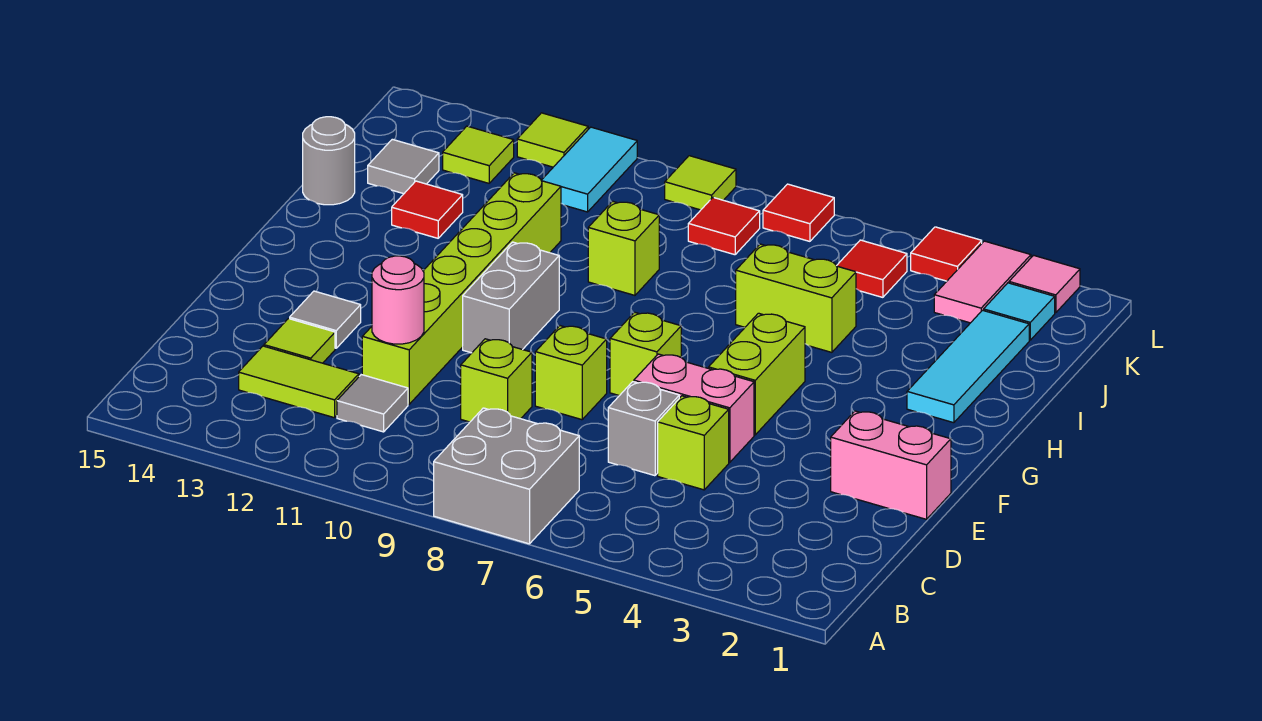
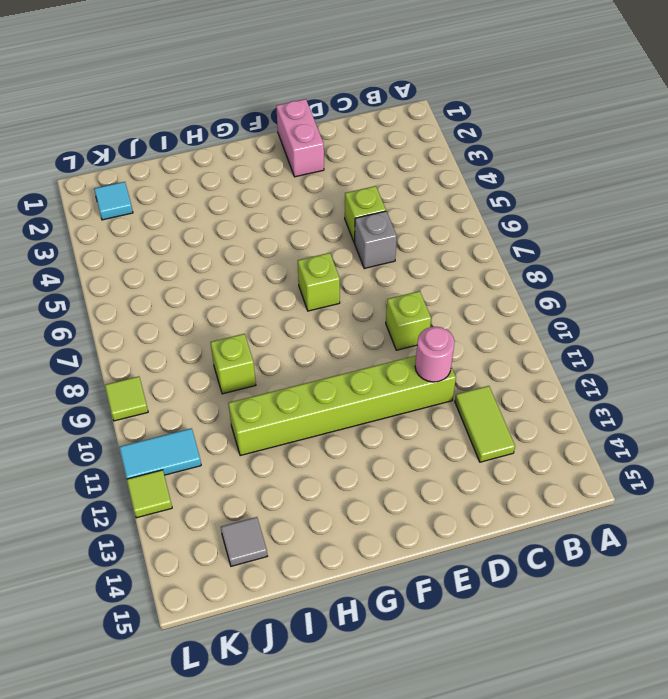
none -> grey brick A7:B8 level 1
none -> grey tile C11 level 1
none -> lime tile D13 level 1
none -> pink brick E5:E6 level 1

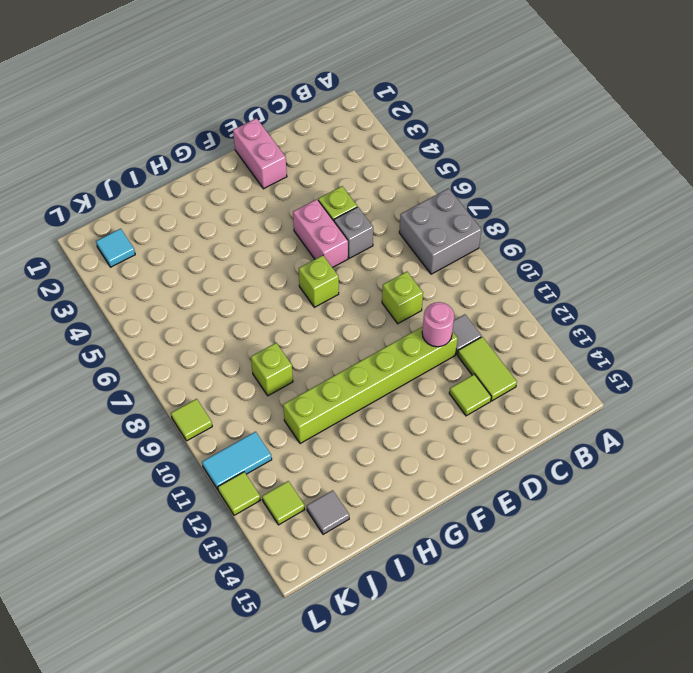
none -> lime brick E8 level 1
none -> grey tile E13 level 1
none -> lime brick F5:G5 level 1
none -> grey brick F10:G10 level 1

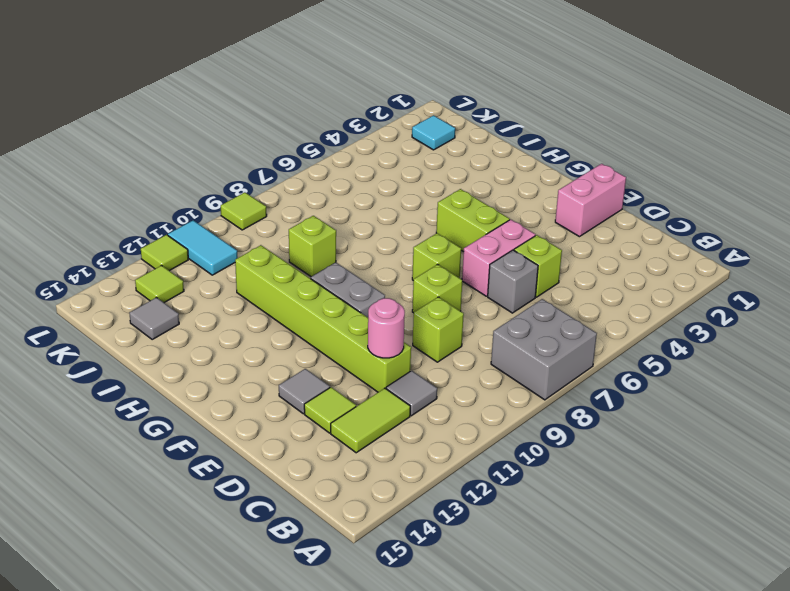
none -> cyan tile H2:J2 level 1
none -> lime brick I5:I6 level 1
none -> red tile I13 level 1
none -> grey round brick I15 level 1

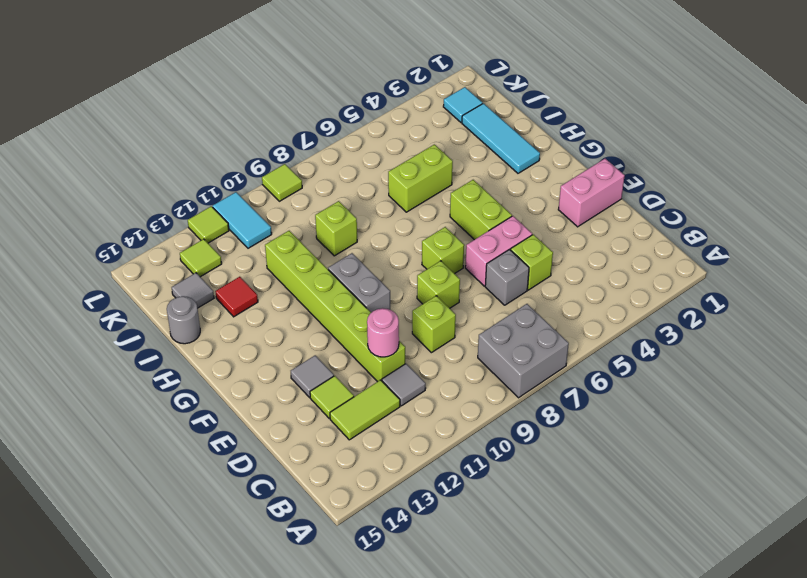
none -> pink tile K3:L3 level 1
none -> red tile K5 level 1
none -> red tile K8 level 1
none -> pink tile L2 level 1

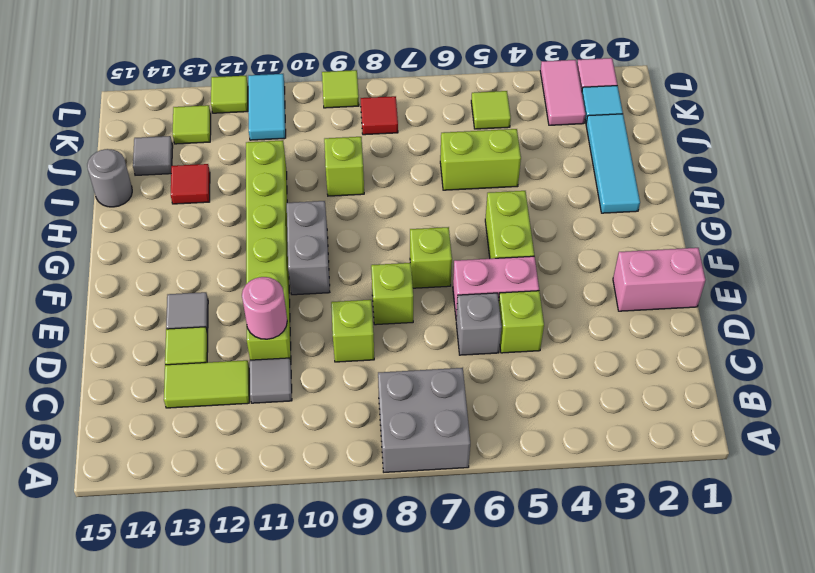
lime tile K5 level 1 -> red tile K5 level 1
none -> red tile L4 level 1
none -> red tile L7 level 1

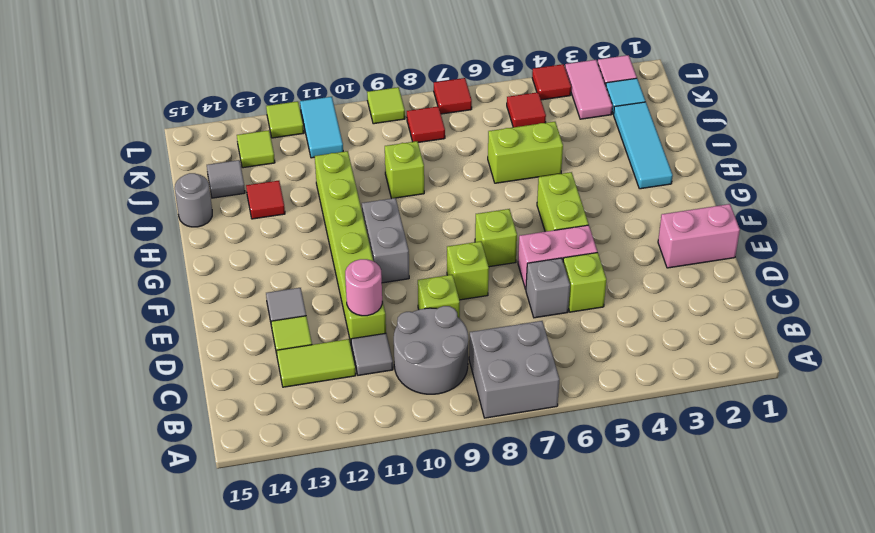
grey round brick B9:C10 level 1 -> none

